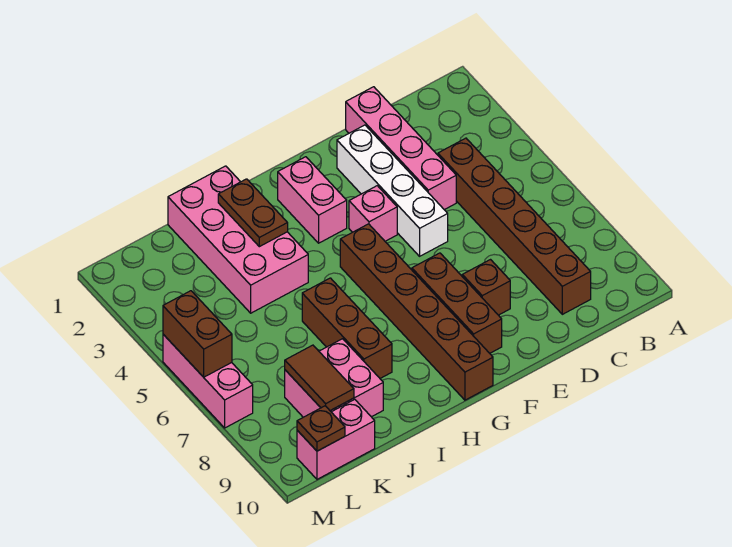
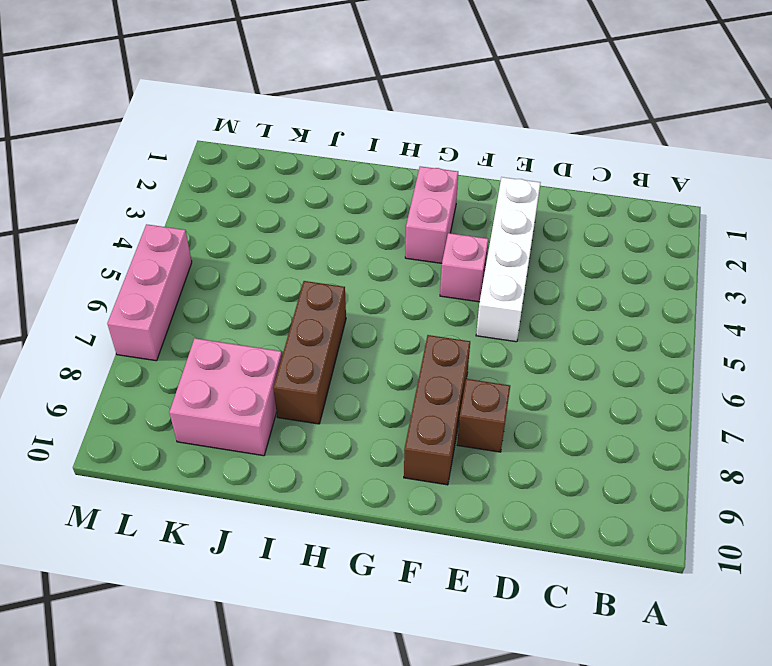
none -> brown brick C4:C9 level 1
none -> pink brick D1:D4 level 1
none -> brown brick G5:G10 level 1

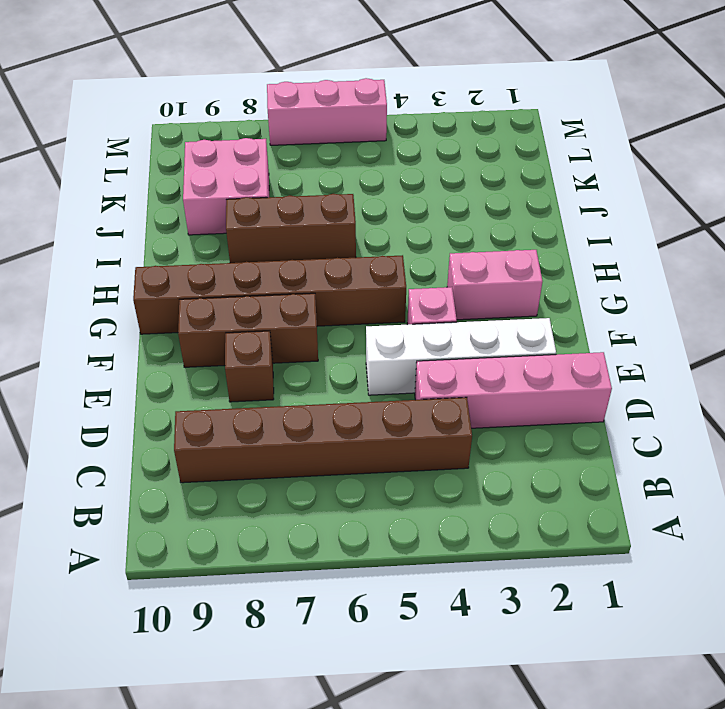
none -> pink brick I1:J4 level 1
none -> pink brick K10:L10 level 1
none -> brown plate I2:I3 level 2

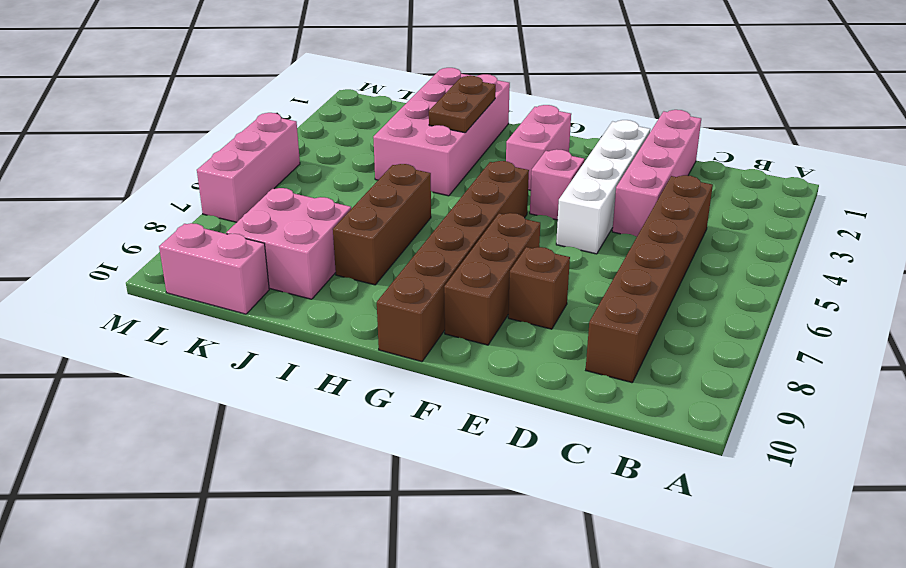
none -> brown tile K8:K9 level 2
none -> brown plate L10 level 2
none -> brown brick M5:M6 level 2

